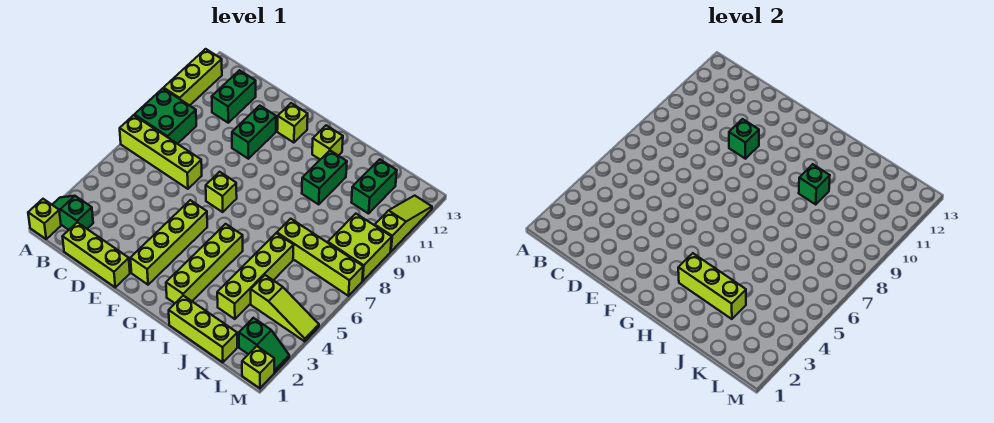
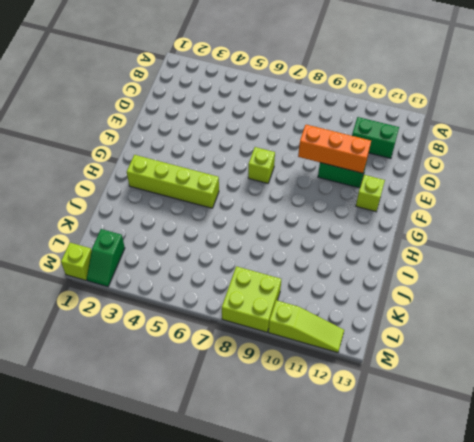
orange brick E9:E11 level 2 -> green brick E10 level 2
none -> lime brick A1 level 1
none -> green slope A2:B2 level 1 top B
none -> lime brick A7:D7 level 1

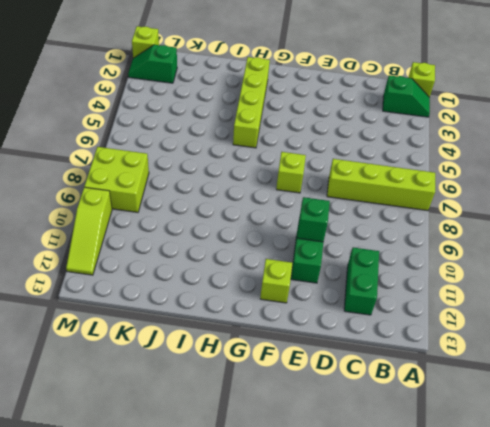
none -> green brick A8:B9 level 1
none -> lime brick A10:A12 level 1
none -> lime brick C1:E1 level 1

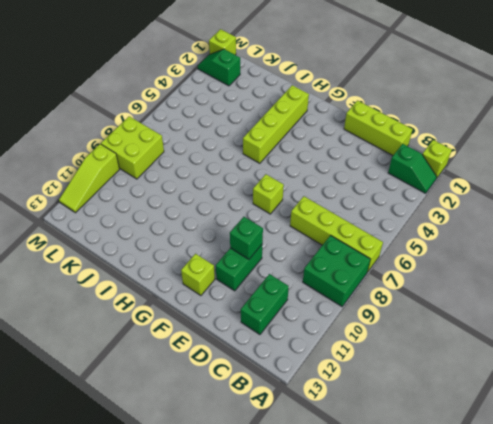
none -> lime brick A10:A12 level 1
none -> lime brick F2:F5 level 1
none -> lime brick H12 level 1

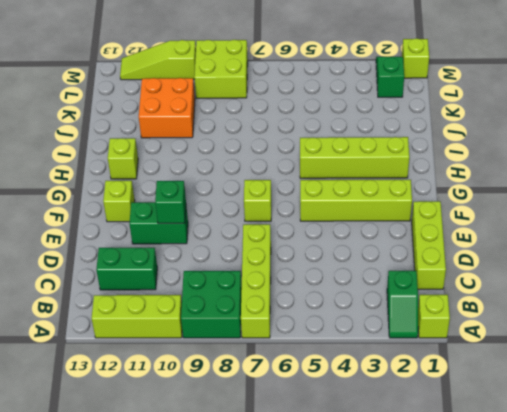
orange brick J10:K11 level 1 -> green brick K11:K12 level 1
none -> lime brick I1:K1 level 1
none -> green brick I10:I11 level 1
none -> lime brick J3:J6 level 1

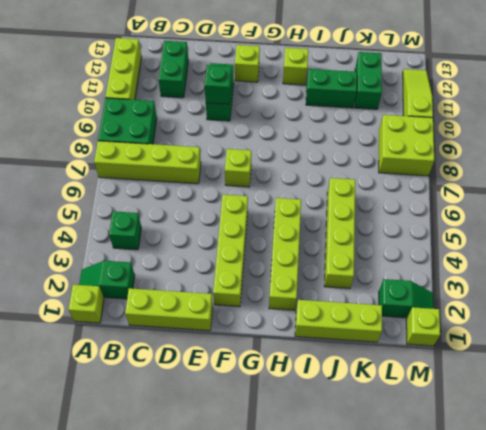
green brick B4 level 1 -> green brick I10 level 2
green brick I11:J11 level 1 -> green brick I10:I11 level 1
none -> lime brick J7:M7 level 1
none -> lime slope K4:M4 level 1 top K
none -> lime brick H3:J3 level 2

